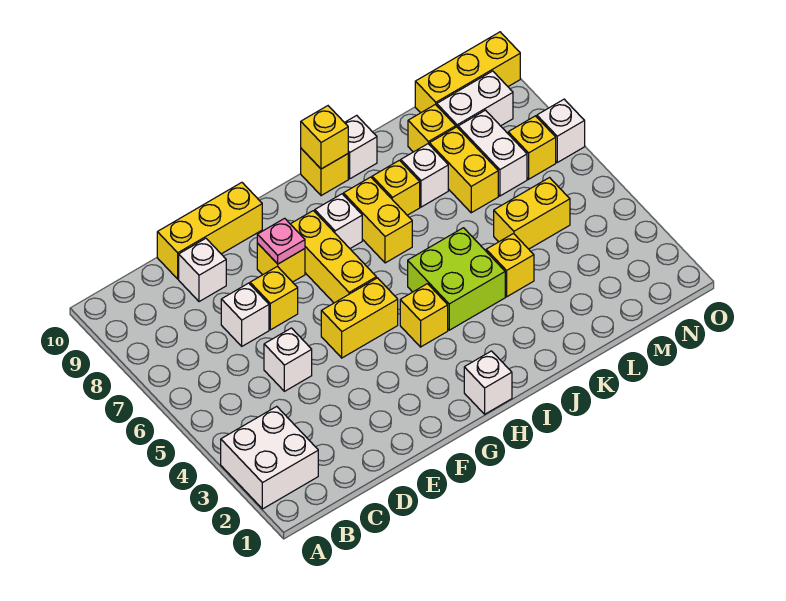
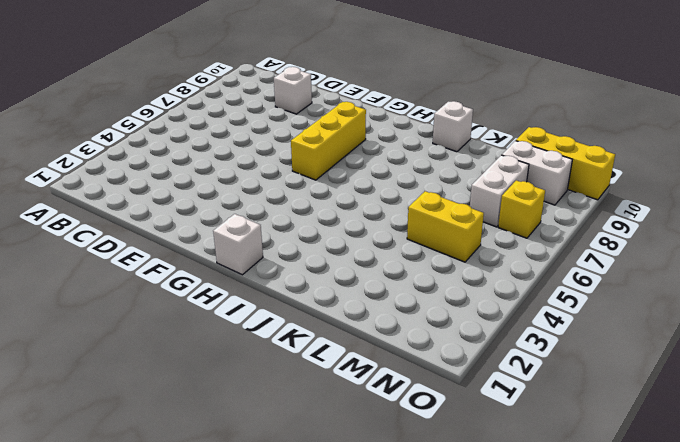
none -> white brick A2:B3 level 1
none -> white brick D5 level 1
none -> white brick D7 level 1

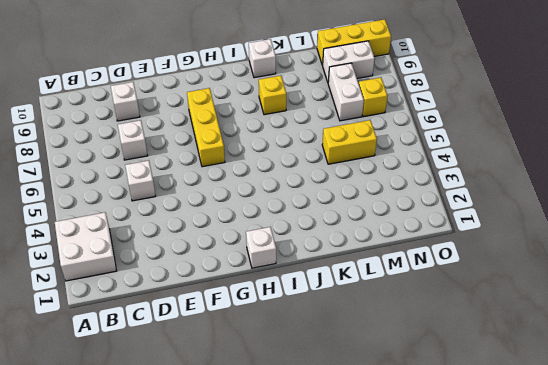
none -> yellow brick D10:F10 level 1
none -> yellow brick E7 level 1
none -> yellow brick F5:G5 level 1

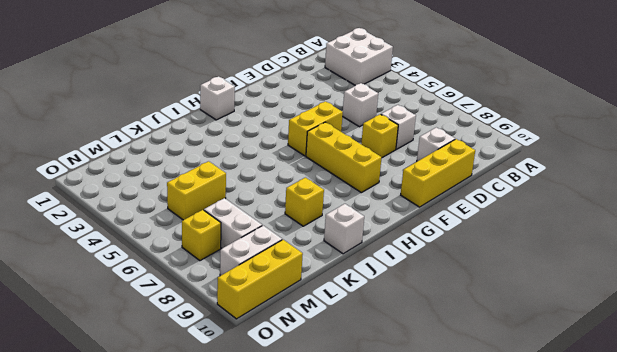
none -> yellow brick F8 level 1
none -> yellow brick H4 level 1
none -> white brick H8 level 1

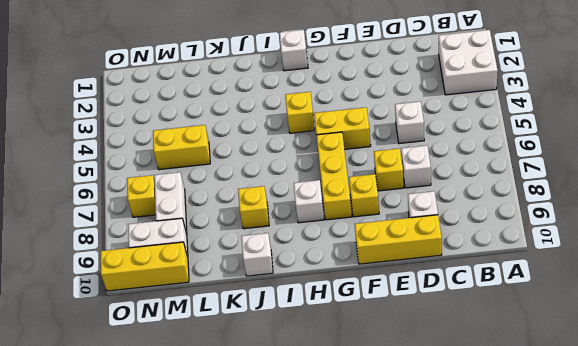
none -> lime brick I4:J5 level 1
none -> yellow brick I7:I8 level 1
none -> yellow brick I10 level 1

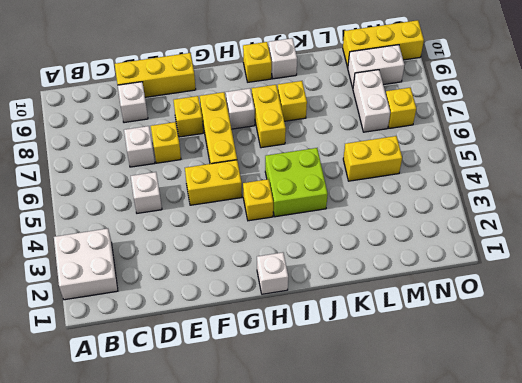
none -> yellow brick K4 level 1
none -> white brick K8 level 1
none -> yellow brick L7:L8 level 1

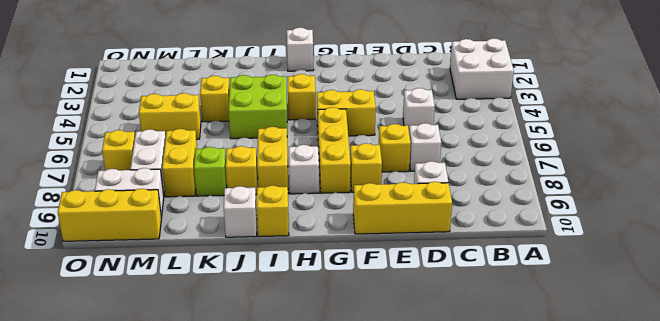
lime brick K8 level 1 -> white brick K8 level 1
none -> yellow brick L9 level 1
none -> white brick O7 level 1
none -> pink plate F8 level 2

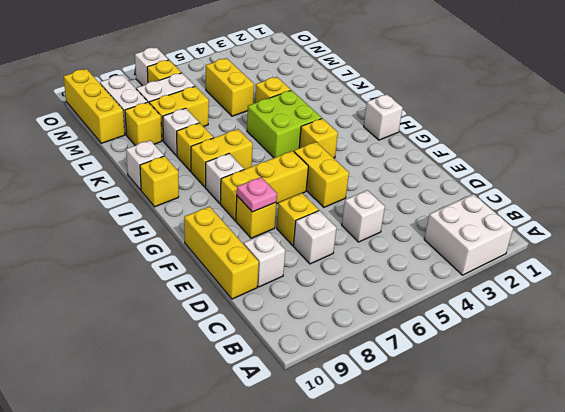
none -> yellow brick I10 level 2

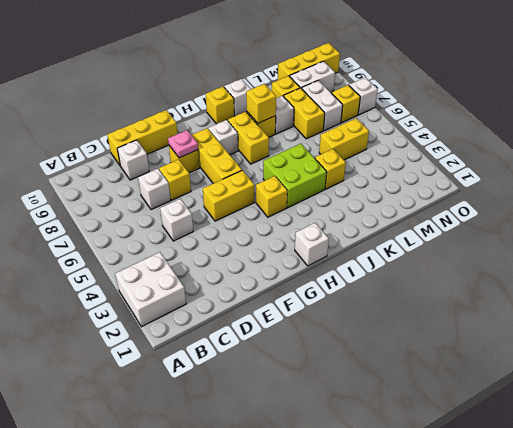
yellow brick J8 level 2 -> yellow brick I10 level 2

